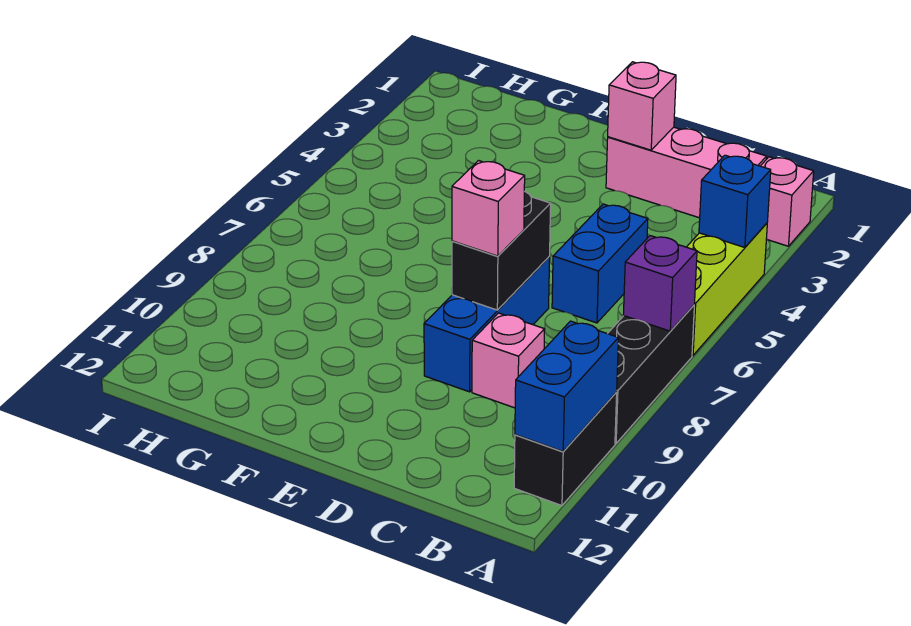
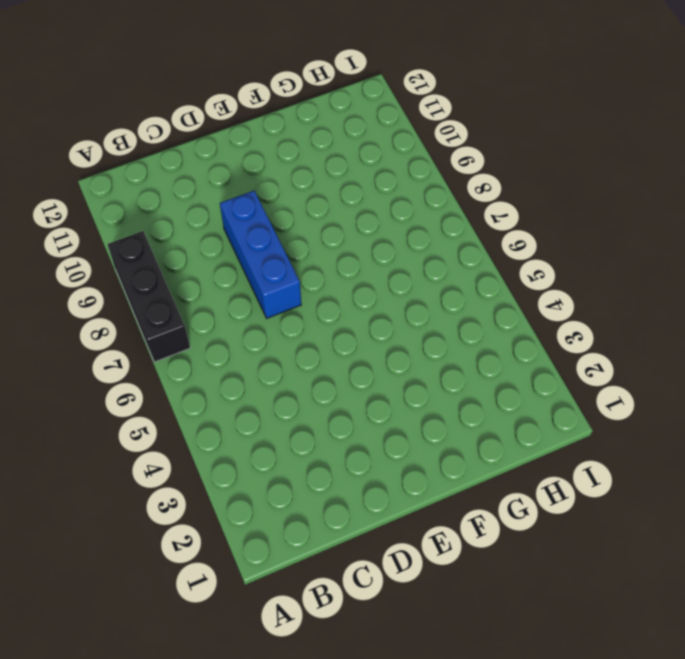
none -> pink brick A2 level 1
none -> lime brick A4:A6 level 1
none -> black brick A10:A11 level 1

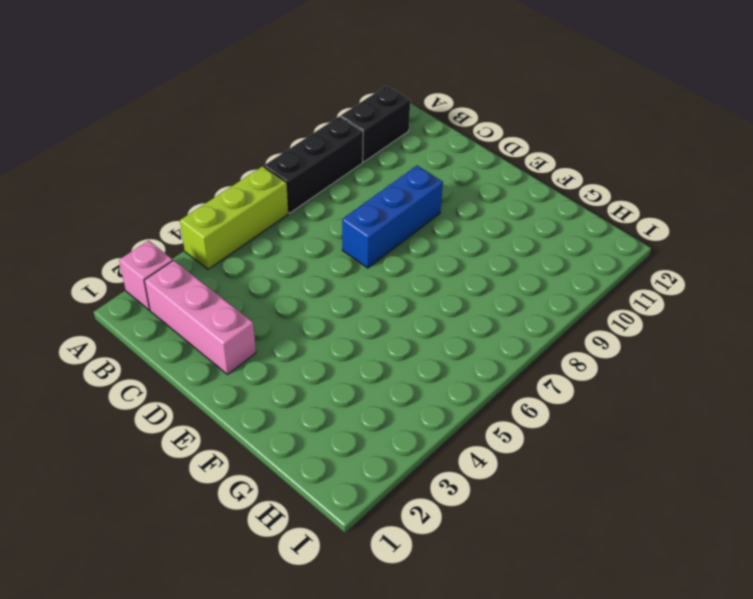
none -> blue brick C5:C6 level 1
none -> pink brick C9 level 1
none -> blue brick A4 level 2

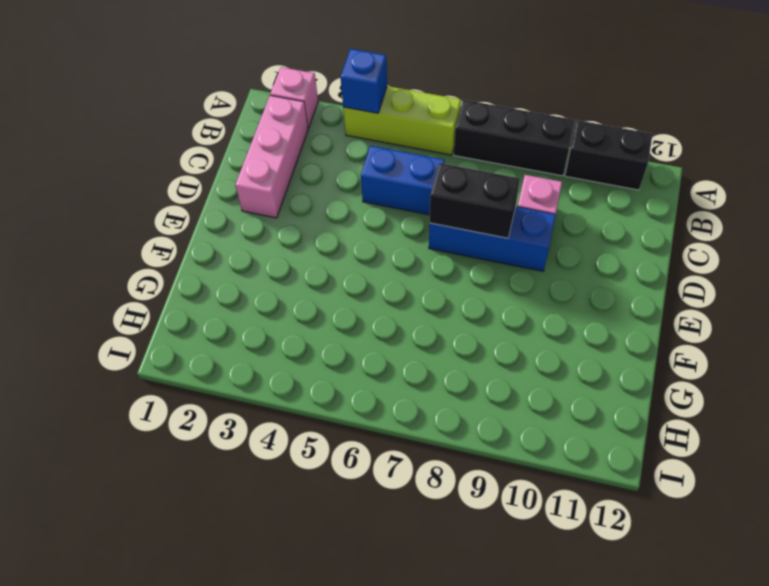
none -> purple brick A7 level 2
none -> blue brick A10:A11 level 2
none -> pink brick D2 level 2

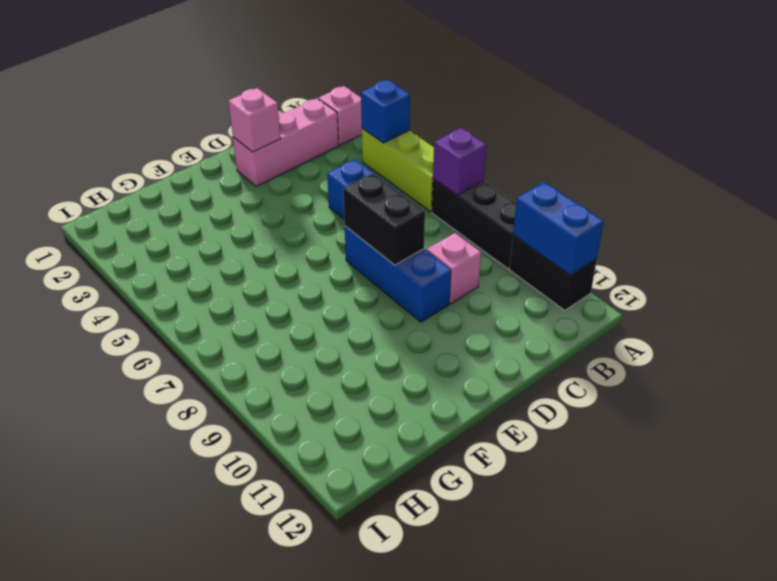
none -> pink brick D8 level 3

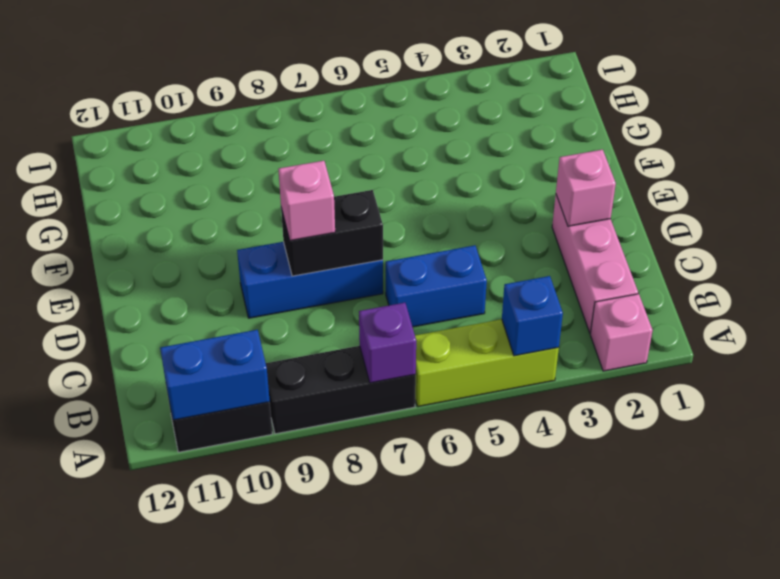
none -> pink brick C9 level 1

